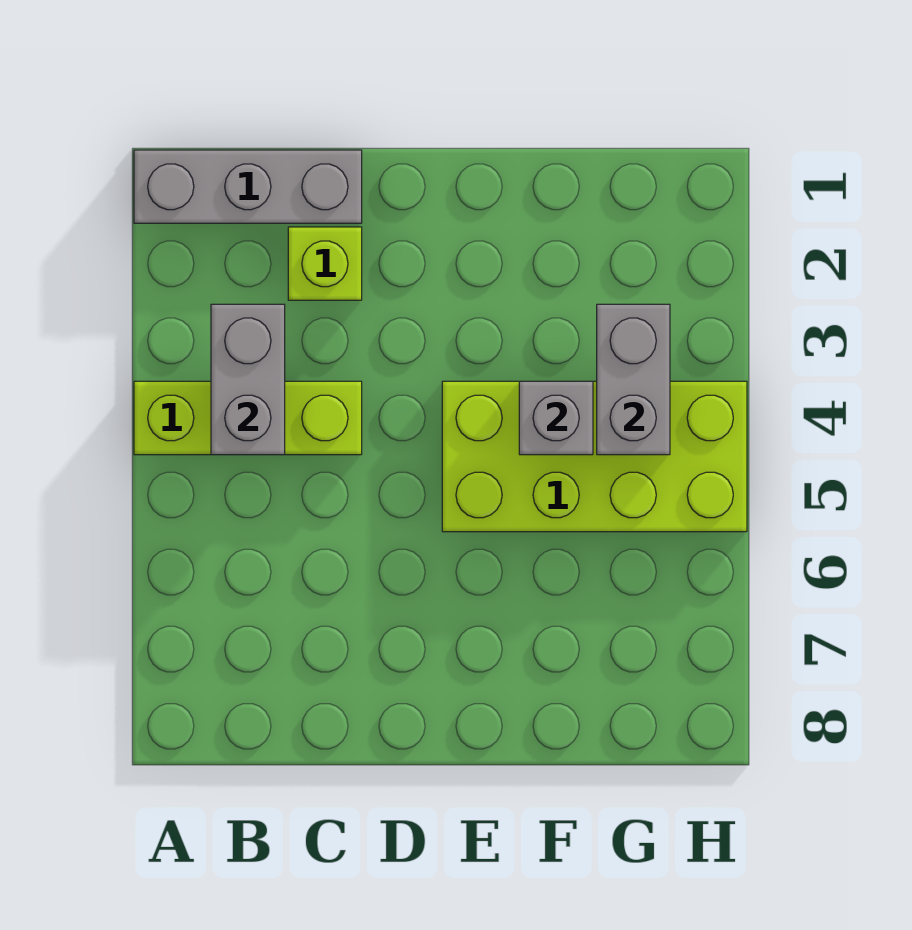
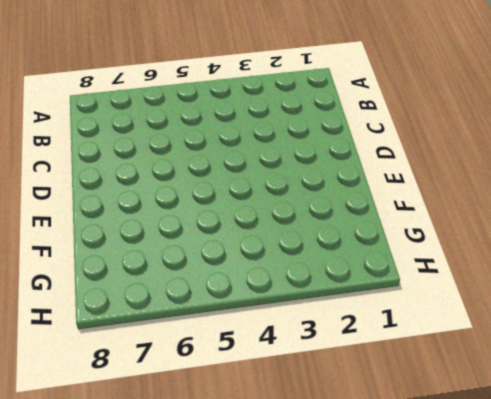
none -> grey brick A1:C1 level 1
none -> lime brick A4:C4 level 1

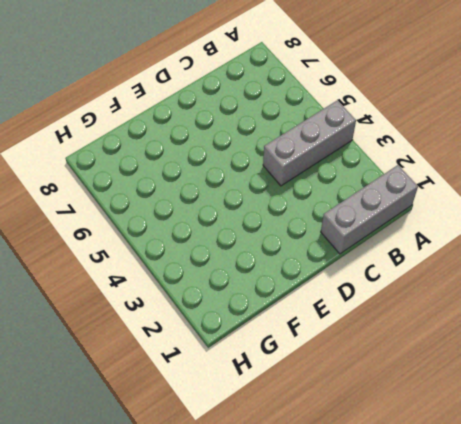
grey brick A4:C4 level 1 -> lime brick A4:C4 level 1
none -> lime brick C2 level 1
none -> lime brick E4:H5 level 1

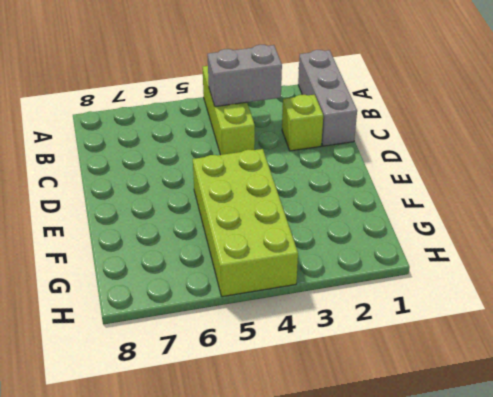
none -> grey brick F4 level 2
none -> grey brick G3:G4 level 2

